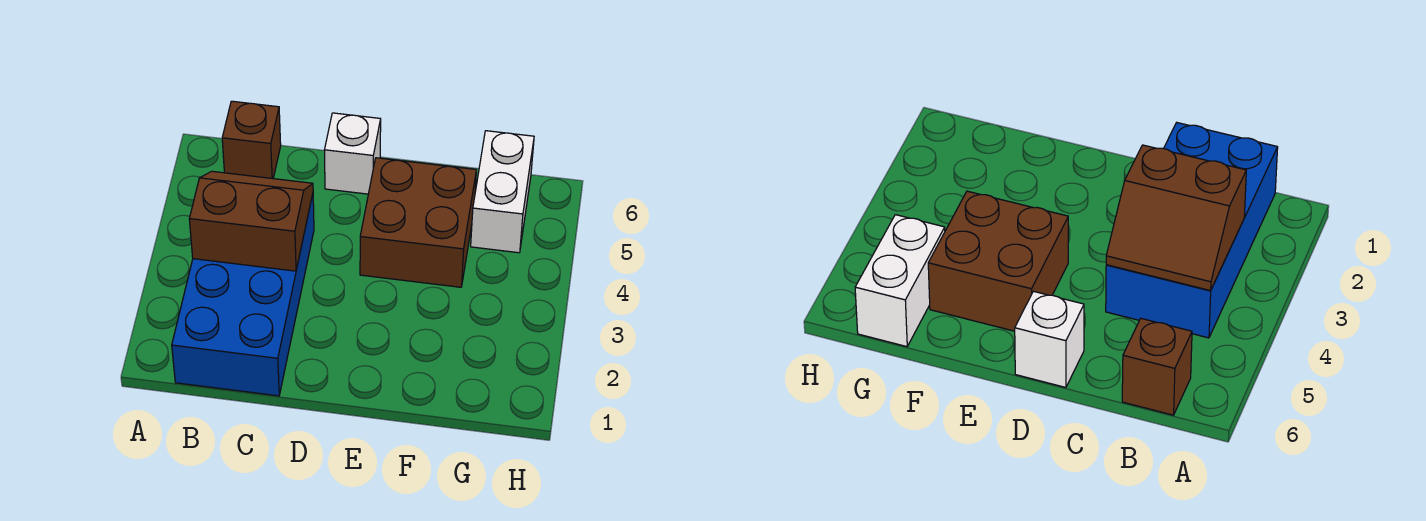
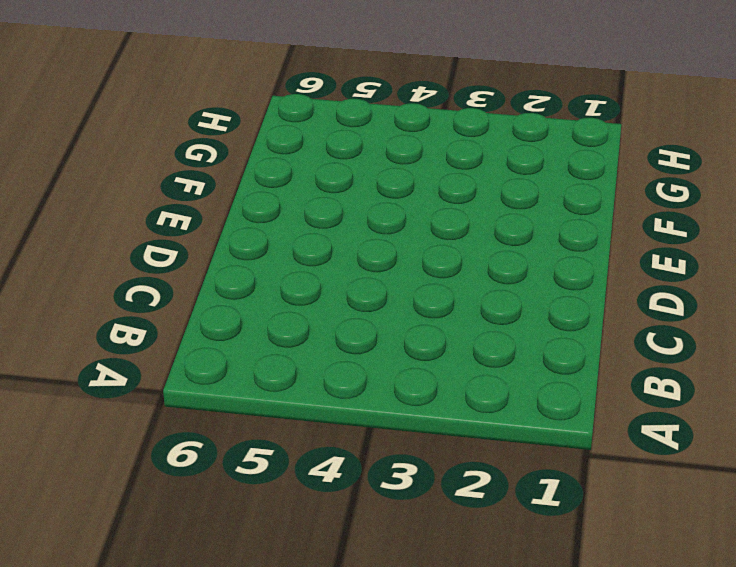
none -> blue brick B1:C4 level 1
none -> brown brick B6 level 1

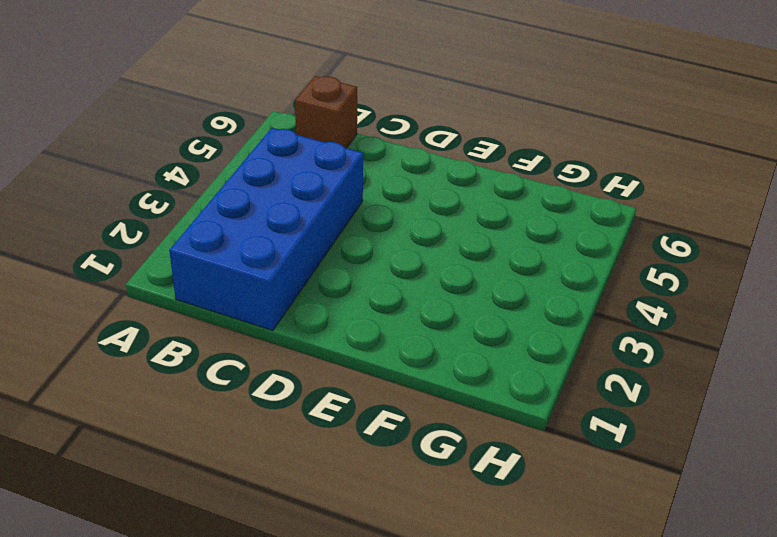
none -> white brick D6 level 1
none -> brown brick E4:F5 level 1

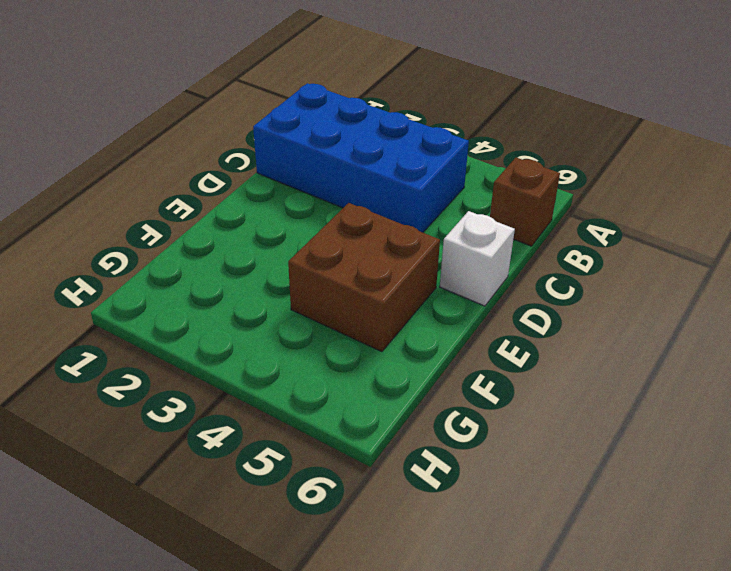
none -> white brick G5:G6 level 1
none -> brown slope B3:C4 level 2 top 3

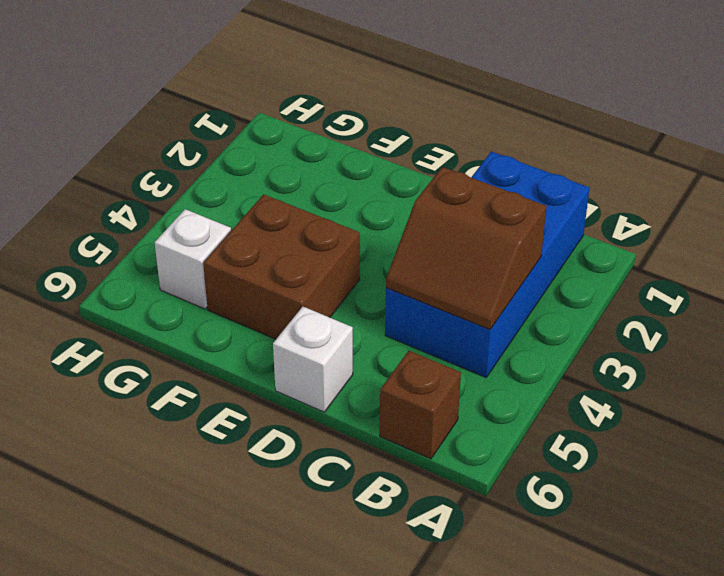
white brick G5 level 1 -> white brick G5:G6 level 1

